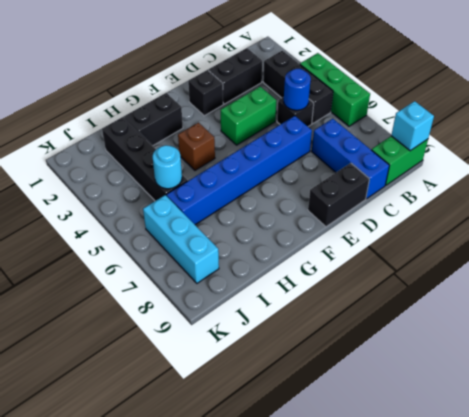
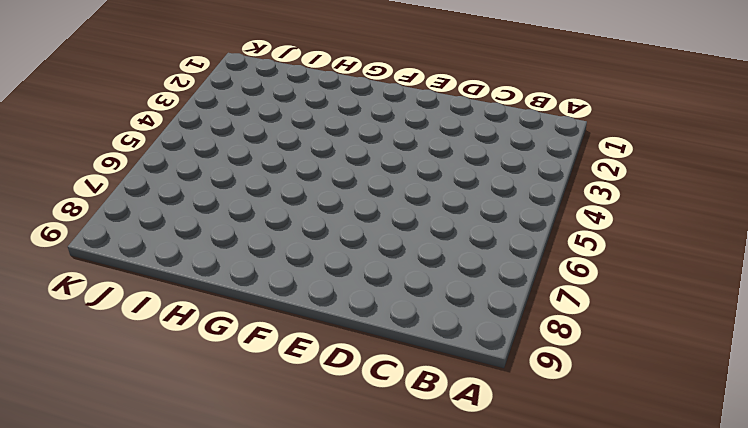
none -> green brick A4:A6 level 1
none -> green brick A9:B9 level 1
none -> black brick B3:B5 level 1

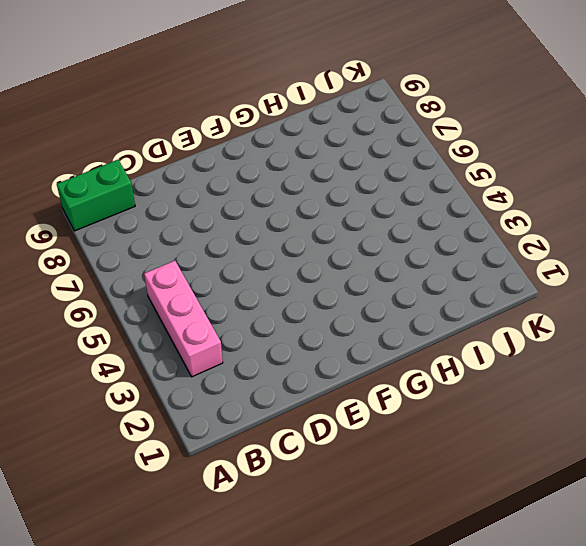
pink brick B3:B5 level 1 -> black brick B3:B5 level 1
none -> green brick A4:A6 level 1
none -> black brick C2:D2 level 1
none -> black brick C5 level 1

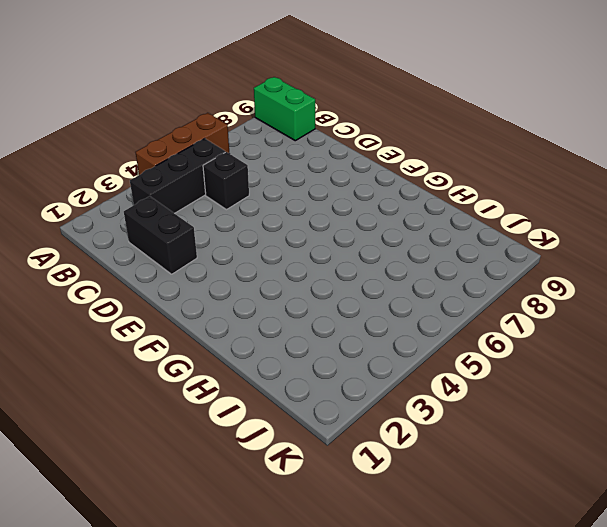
brown brick A4:A6 level 1 -> green brick A4:A6 level 1
none -> blue brick C7:C9 level 1
none -> green brick D4:E4 level 1
none -> blue brick D6:I6 level 1

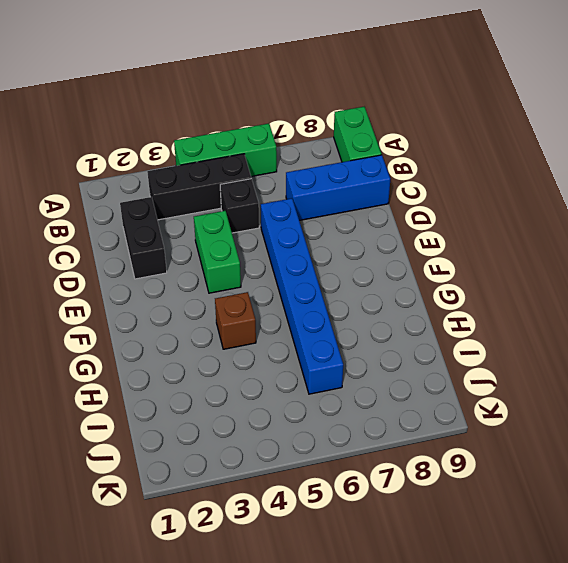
none -> black brick D9:E9 level 1
none -> black brick E2 level 1
none -> black brick G2:H2 level 1

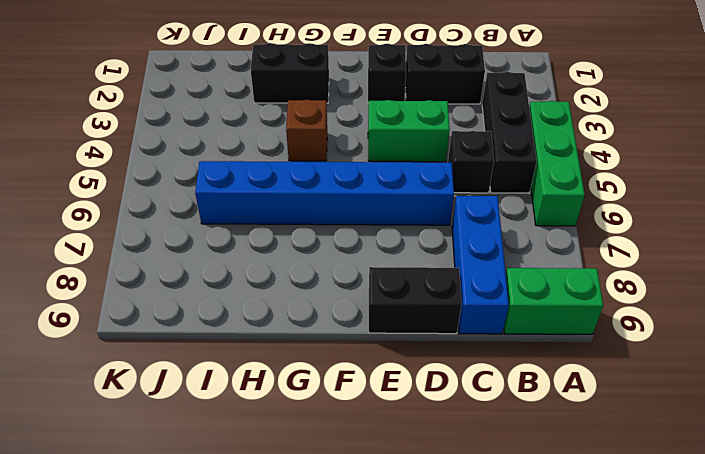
none -> black brick I2:I5 level 1
none -> cyan brick J6:J8 level 1
none -> cyan brick A9 level 2

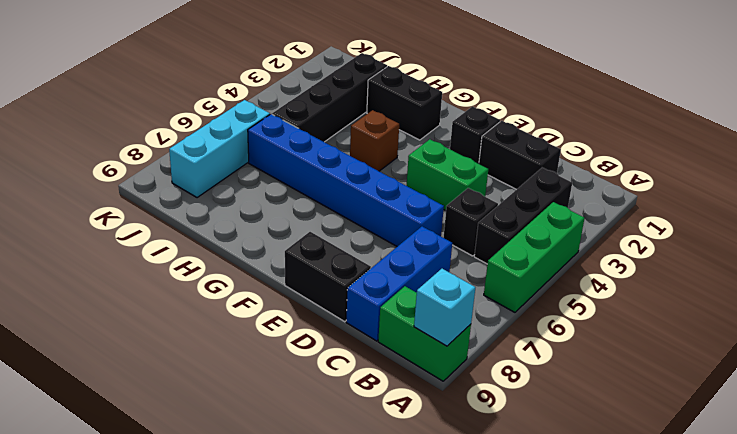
none -> blue round brick C5 level 2
none -> cyan round brick I5 level 2

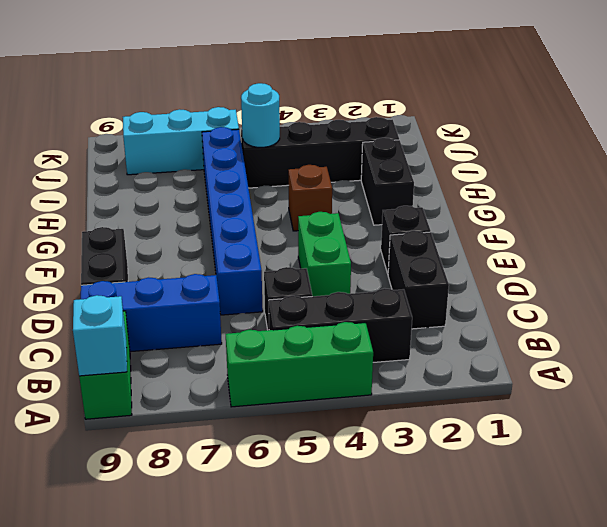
none -> blue round brick C5 level 2

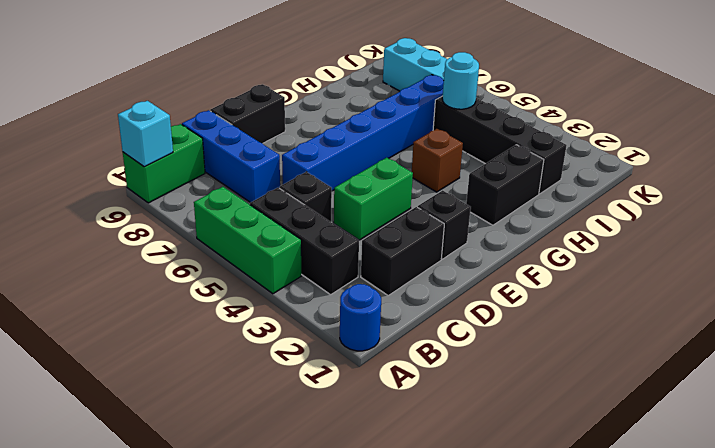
blue round brick A1 level 1 -> blue round brick C5 level 2

